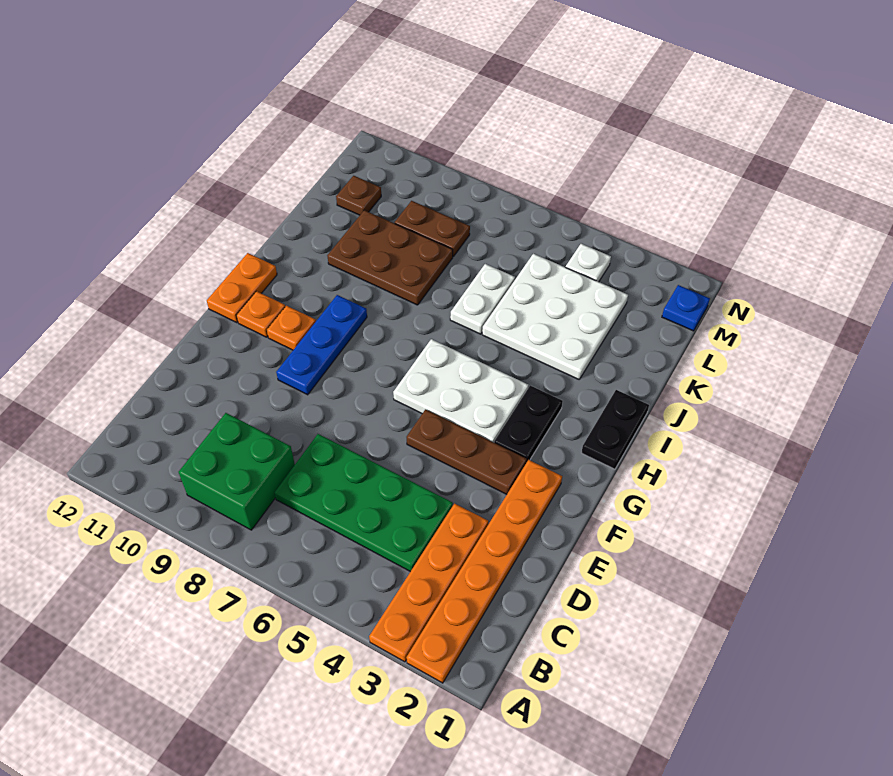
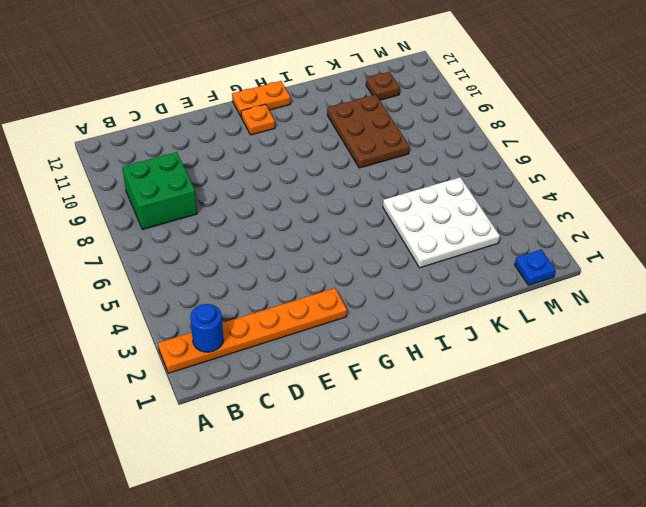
blue round brick B2 level 2 -> none
none -> orange plate A3:D3 level 1
none -> green plate C4:D7 level 1
none -> brown plate F3:F5 level 1

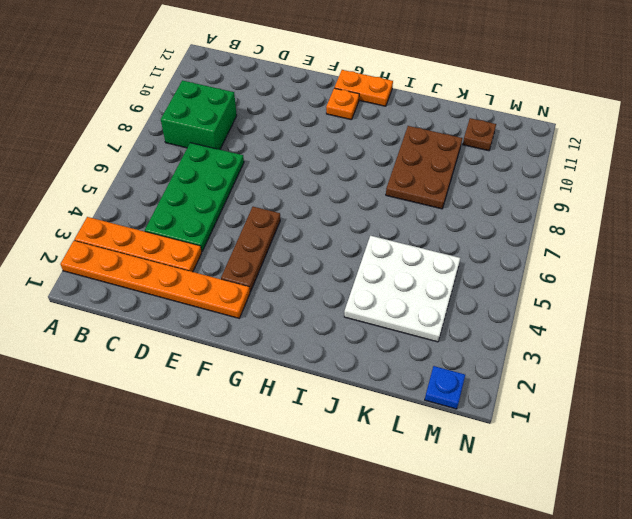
none -> blue plate F9:H9 level 1
none -> black plate G3:H3 level 1
none -> white plate G4:H6 level 1

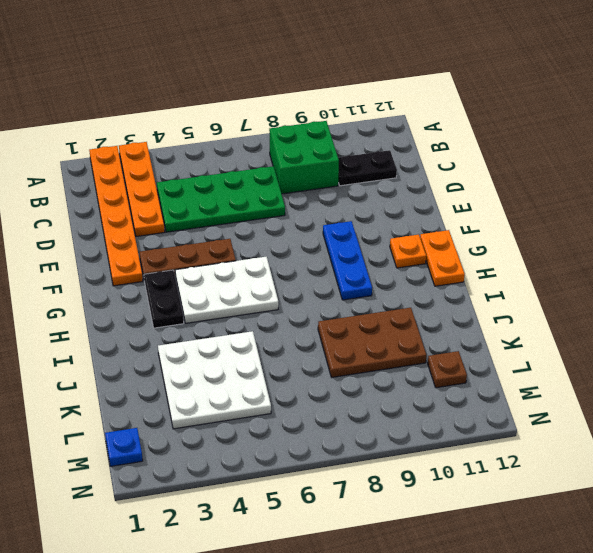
black plate C10:C11 level 1 -> black plate H1:I1 level 1
none -> orange plate G10 level 1
none -> white plate J6:K6 level 1
none -> brown plate L8:L9 level 1

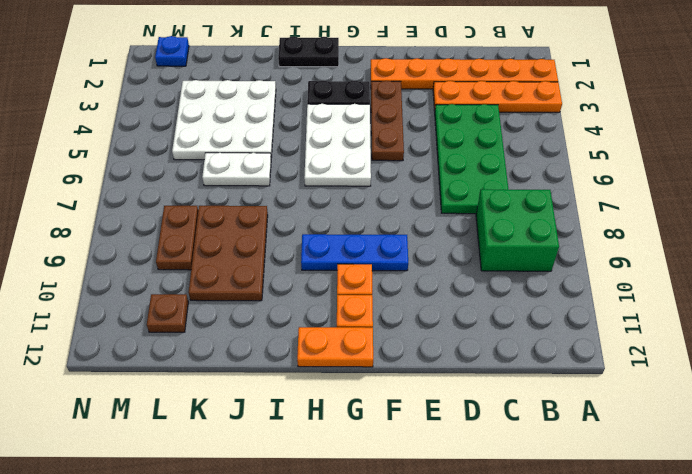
none -> white plate M4 level 1

